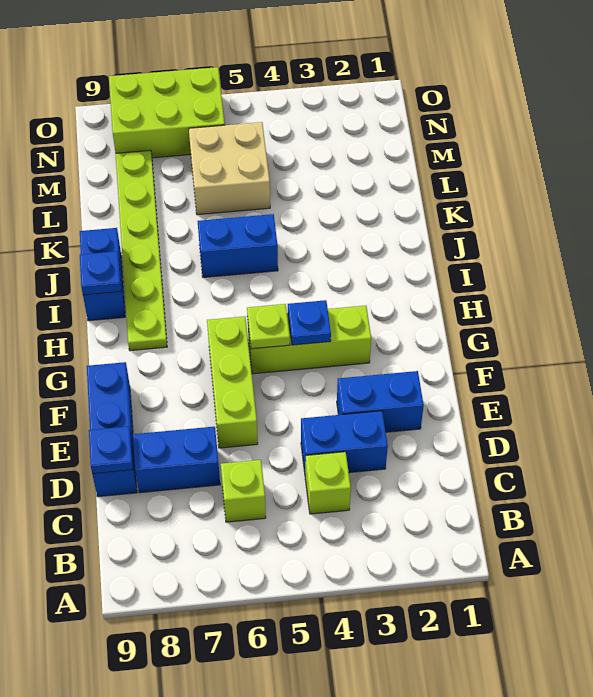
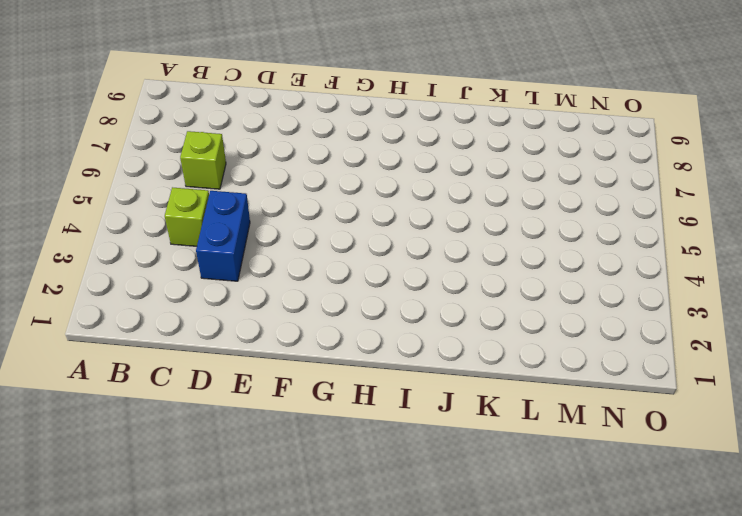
none -> blue brick D7:D8 level 1
none -> blue brick D9:F9 level 1
none -> blue brick E2:E3 level 1

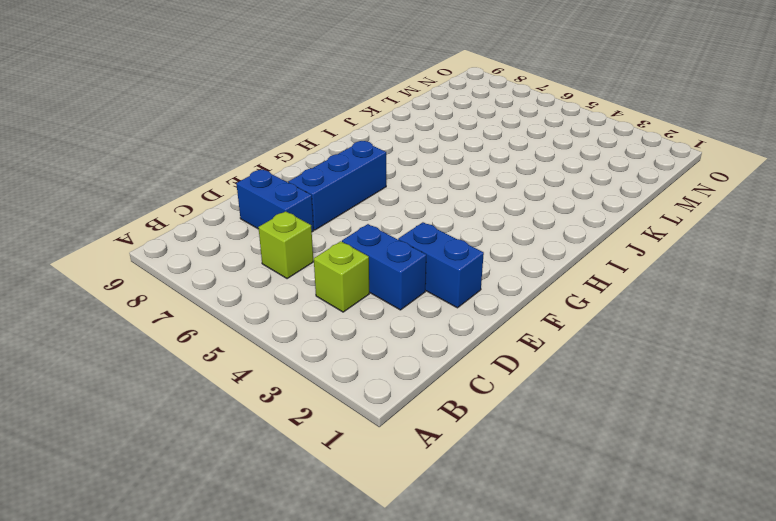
blue brick E7:G7 level 1 -> blue brick D9:F9 level 1
none -> lime brick E6:G6 level 1
none -> lime brick G3:G5 level 1
none -> lime plate H8:M8 level 1

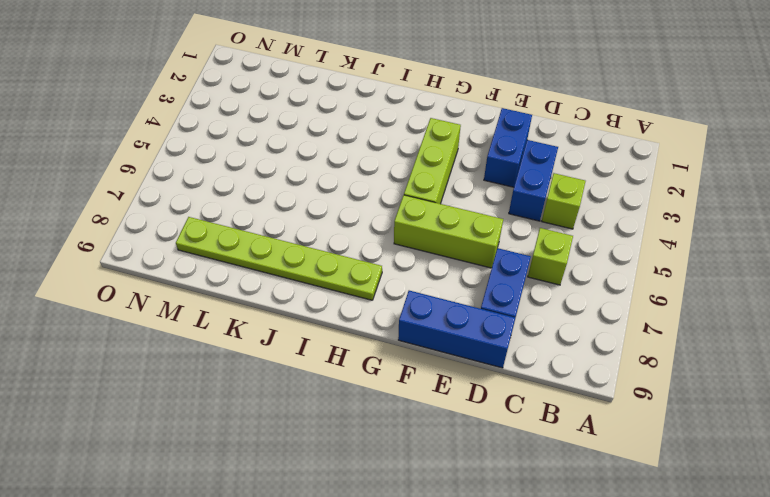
none -> blue brick I9:J9 level 1
none -> blue brick J5:J6 level 1
none -> tan brick L5:M6 level 1

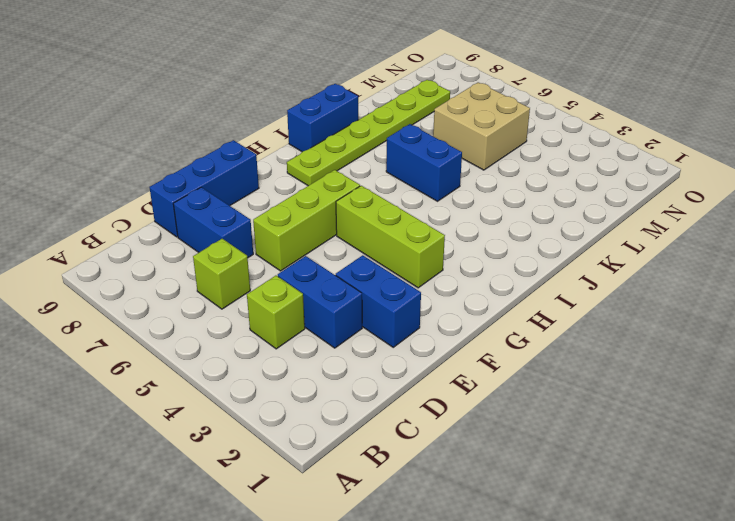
none -> lime brick N6:O8 level 1
none -> blue plate D9 level 2
none -> blue plate G4 level 2

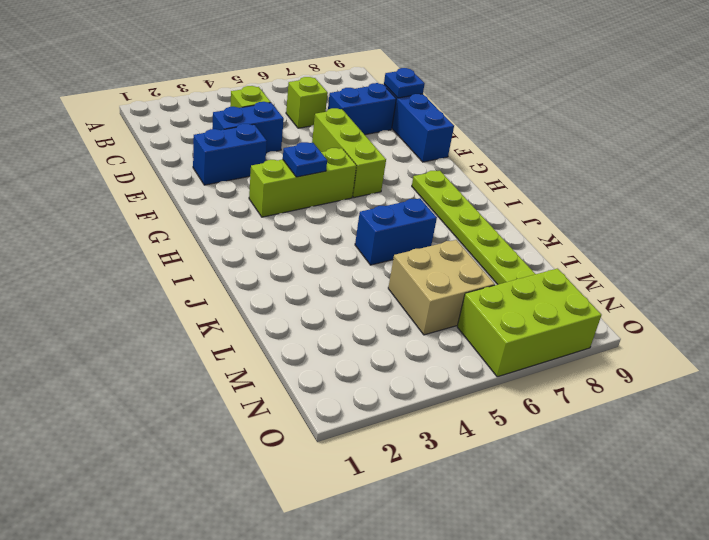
none -> blue brick I9:J9 level 1
none -> lime plate G5 level 2
none -> blue plate I9 level 2

